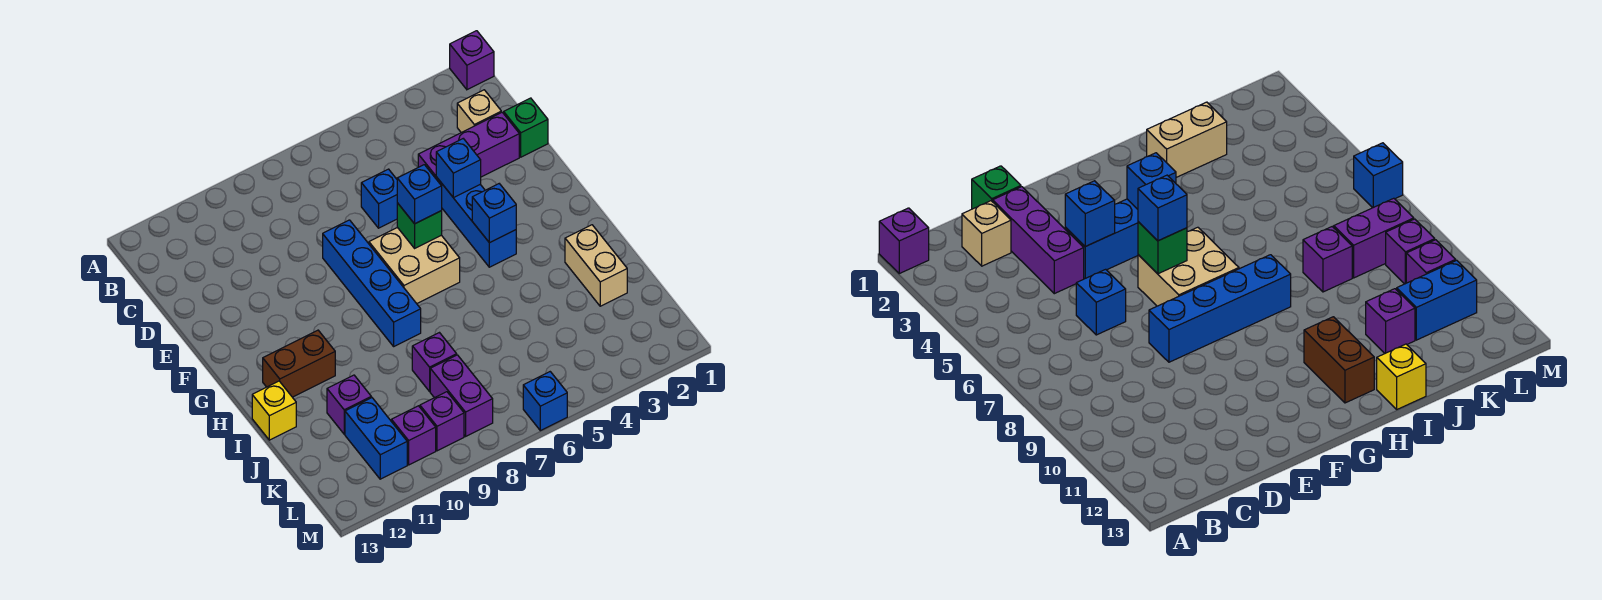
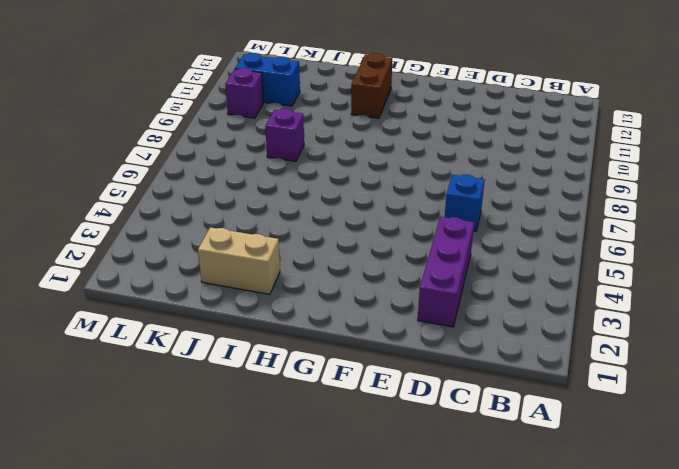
none -> purple brick A1 level 1
none -> tan brick C2 level 1
none -> green brick D1 level 1

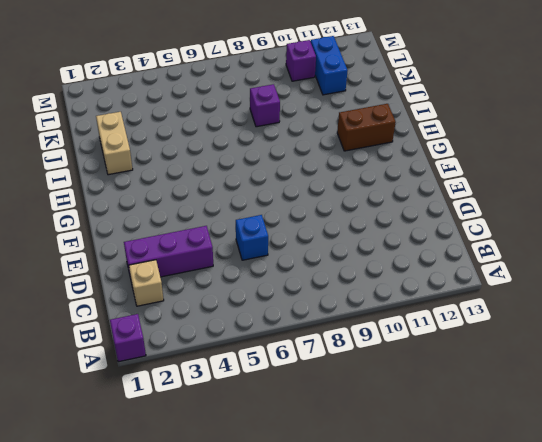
none -> green brick D1 level 1
none -> blue brick E4:G4 level 1
none -> blue brick E8:H8 level 1

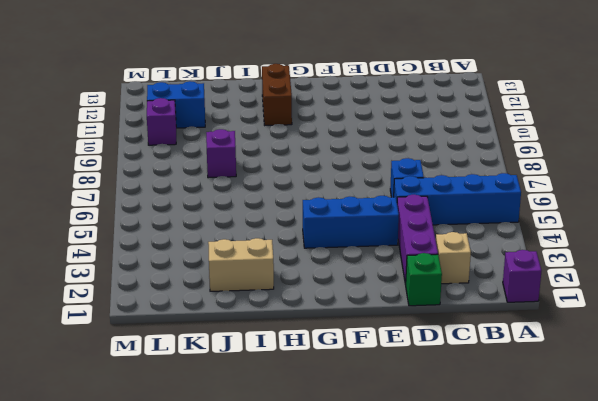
blue brick A5:D5 level 1 -> blue brick E8:H8 level 1
none -> tan brick F6:G7 level 1
none -> yellow brick I13 level 1
none -> purple brick J11 level 1

